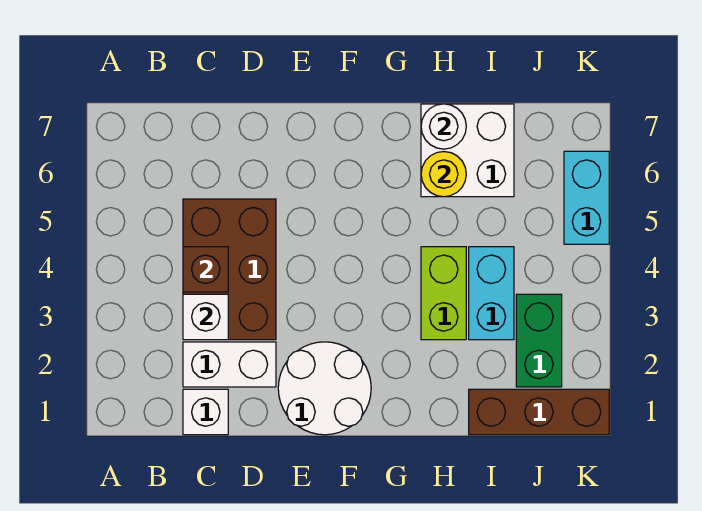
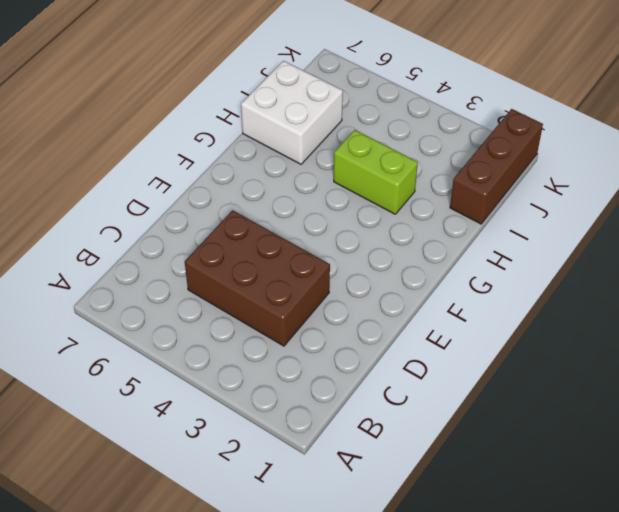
none -> white brick C1 level 1
none -> white brick C2:D2 level 1
none -> white round brick E1:F2 level 1

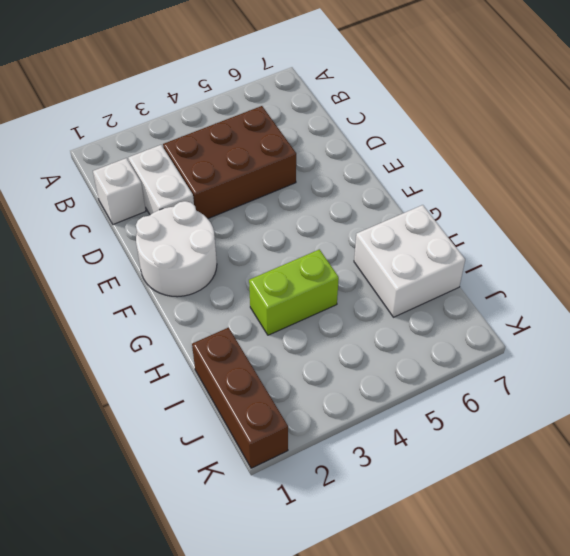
none -> cyan brick I3:I4 level 1
none -> green brick J2:J3 level 1
none -> cyan brick K5:K6 level 1

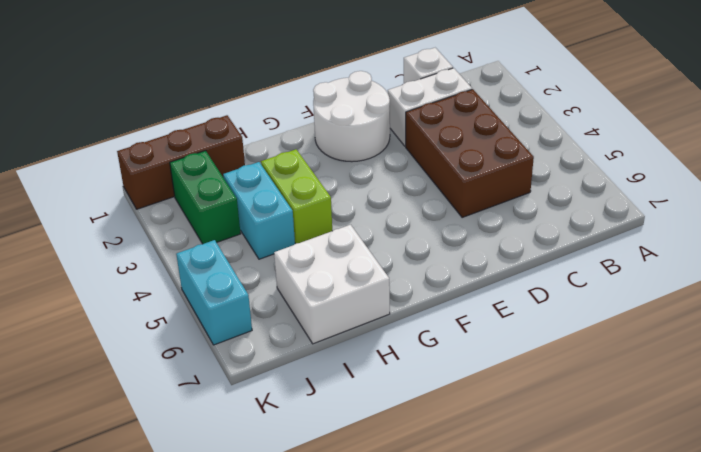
none -> white brick C3 level 2
none -> brown brick C4 level 2
none -> yellow round brick H6 level 2

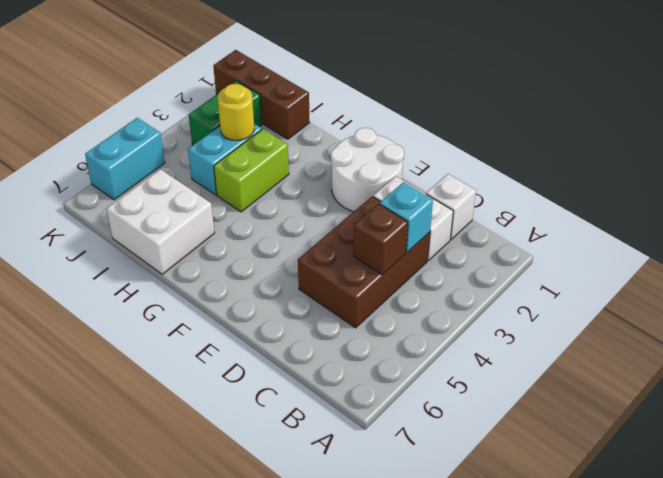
cyan brick C3 level 2 -> white brick C3 level 2
yellow round brick I3 level 2 -> yellow round brick H6 level 2
none -> white round brick H7 level 2

